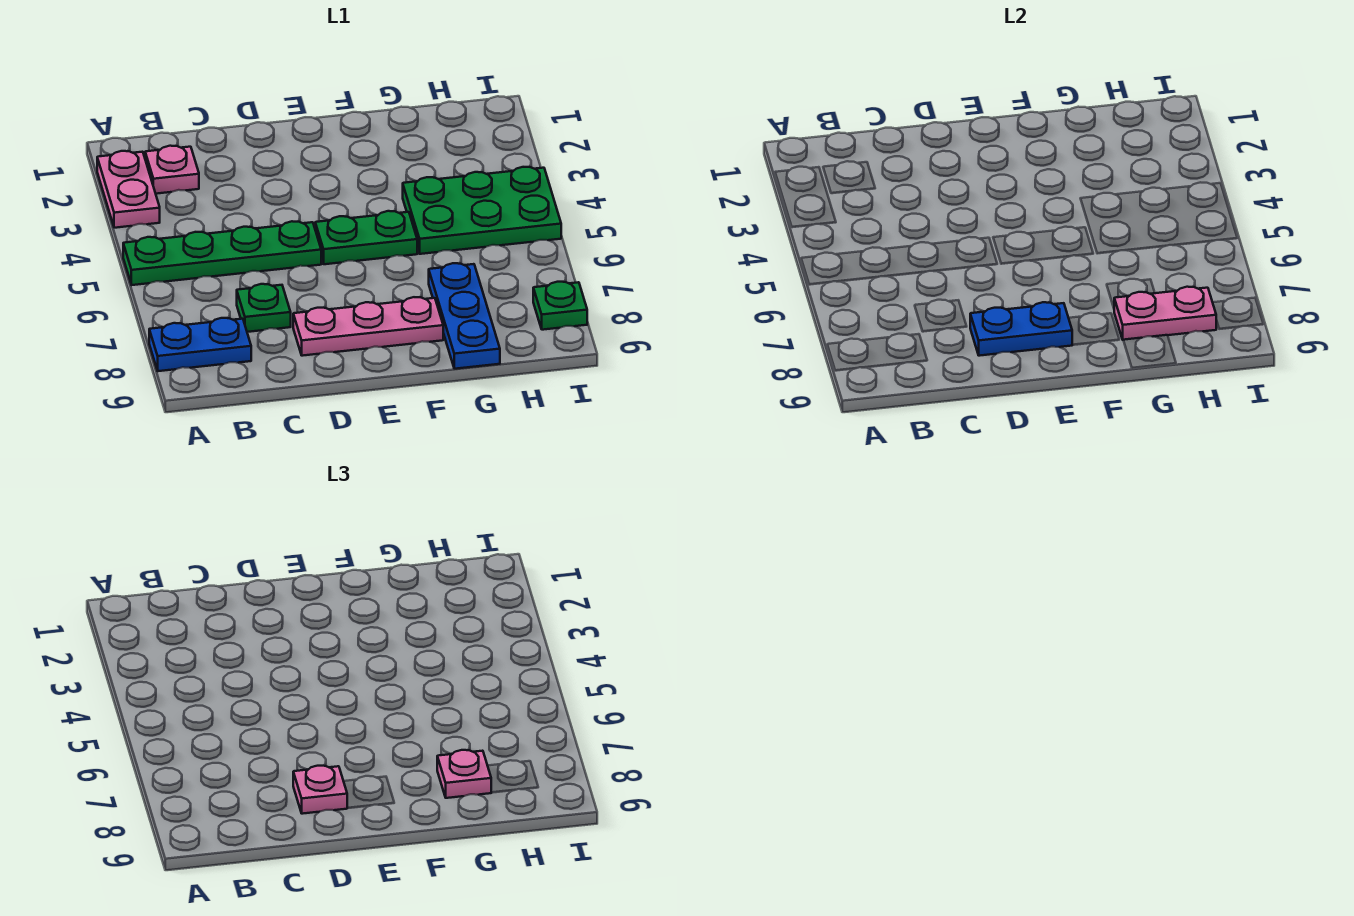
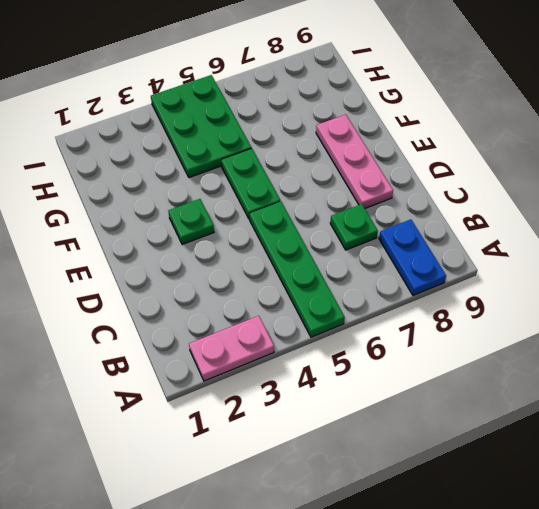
green plate E3 level 1 -> green plate I8 level 1
none -> pink plate B2 level 1
none -> blue plate G7:G9 level 1
none -> blue plate D8:E8 level 2

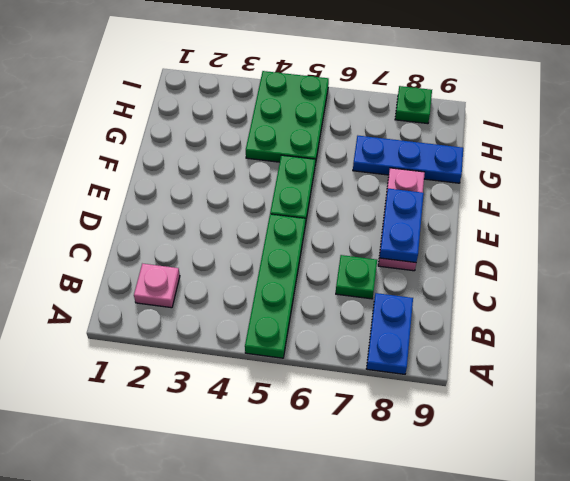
none -> pink plate A2:A3 level 1
none -> pink plate G8:H8 level 2
none -> pink plate D8 level 3

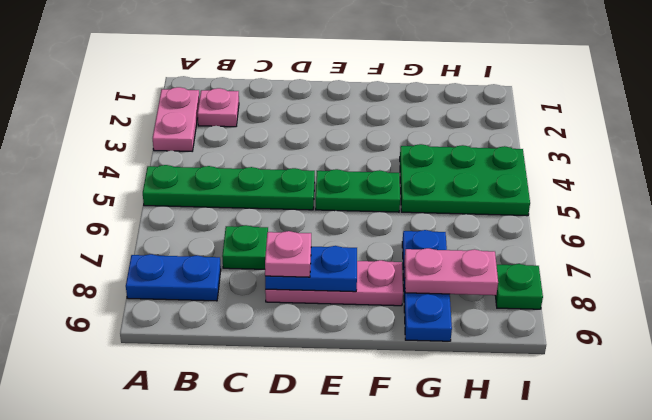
none -> pink plate G8 level 3

